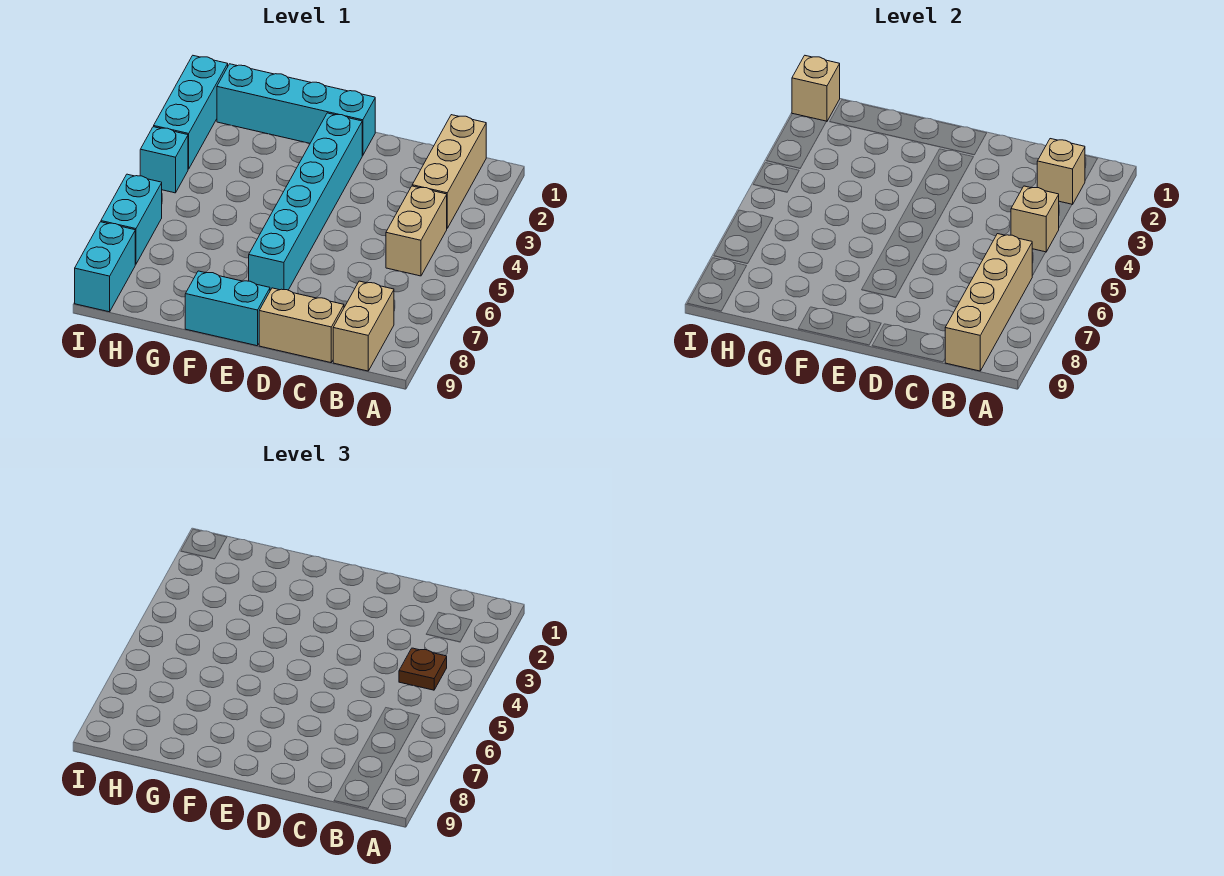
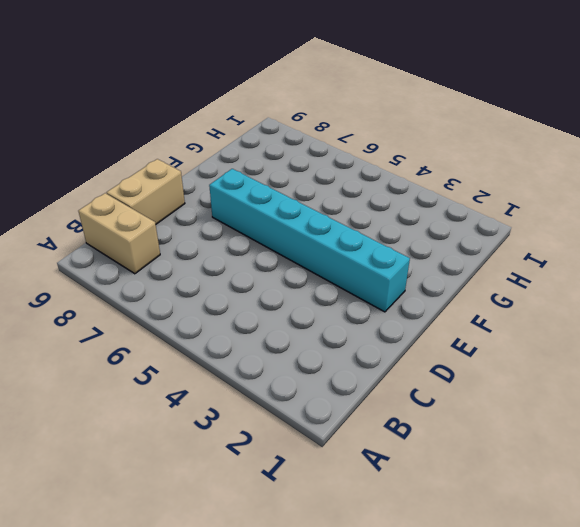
none -> tan brick B1:B3 level 1
none -> tan brick B4:B5 level 1
none -> cyan brick E1:H1 level 1

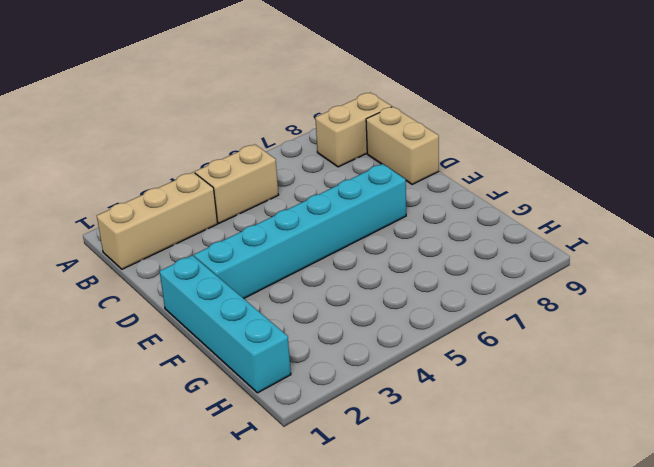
none -> cyan brick E9:F9 level 1
none -> cyan brick I1:I3 level 1
none -> cyan brick I4 level 1

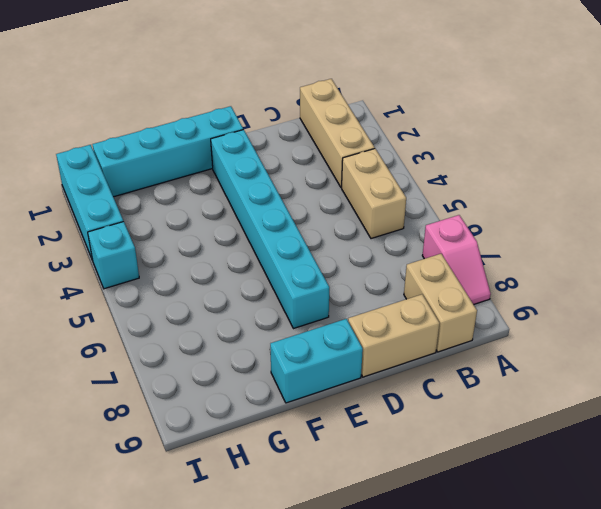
pink slope A7:A8 level 1 top 7 -> none
none -> cyan brick I6:I7 level 1
none -> cyan brick I8:I9 level 1
none -> tan brick B2 level 2

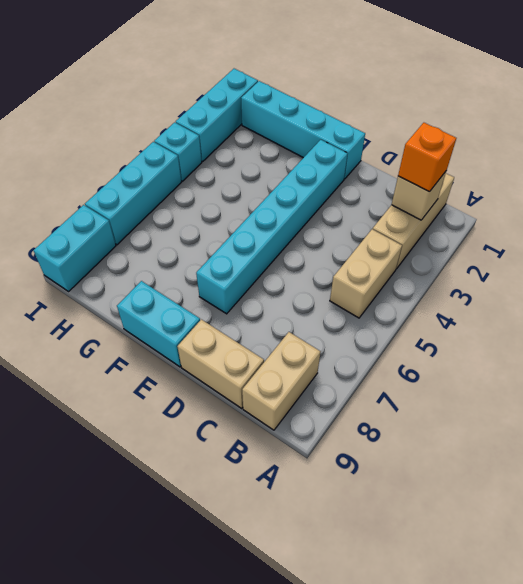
orange brick B2 level 3 -> none
cyan brick I5:I7 level 1 -> cyan brick I6:I7 level 1
none -> tan brick B4 level 2
none -> tan brick B6:B9 level 2
none -> tan brick I1 level 2

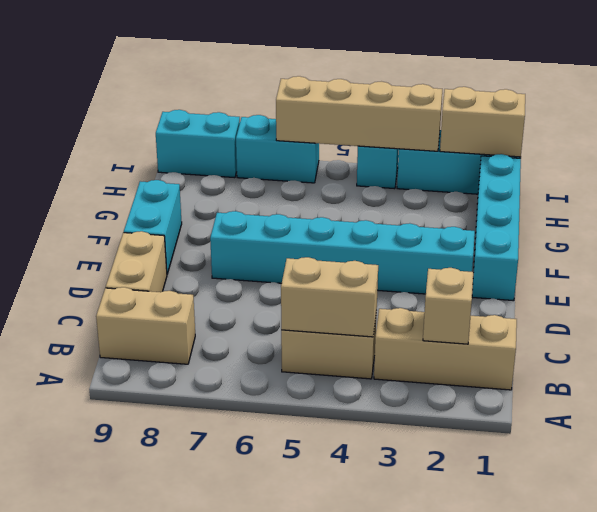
tan brick B4:B5 level 2 -> tan brick B4 level 2
tan brick I1:I2 level 2 -> tan brick I1 level 2
tan brick I3:I6 level 2 -> tan brick B6:B9 level 2
none -> brown plate B4 level 3

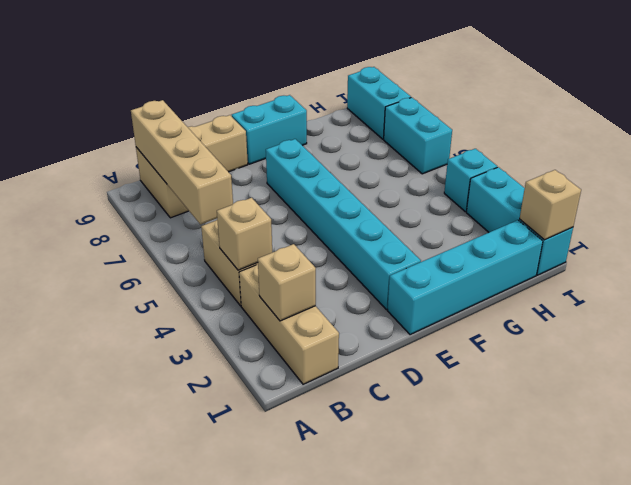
none -> brown plate B4 level 3

